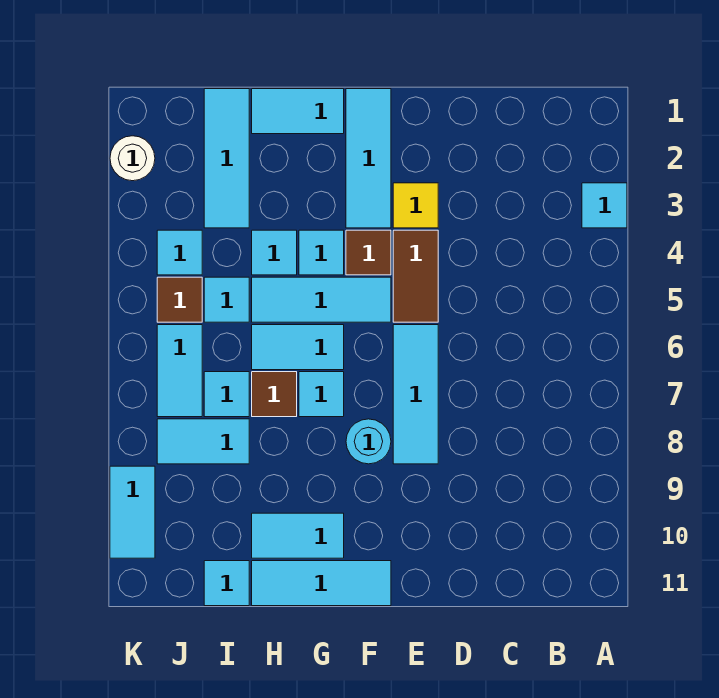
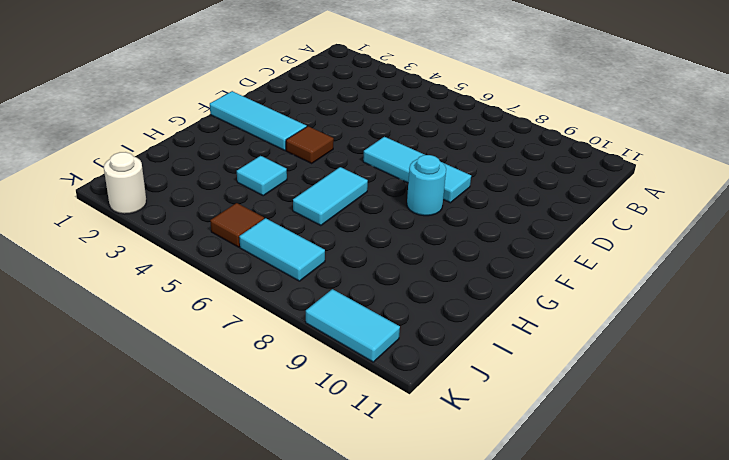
none -> cyan tile A3 level 1
none -> yellow tile E3 level 1
none -> brown tile E4:E5 level 1

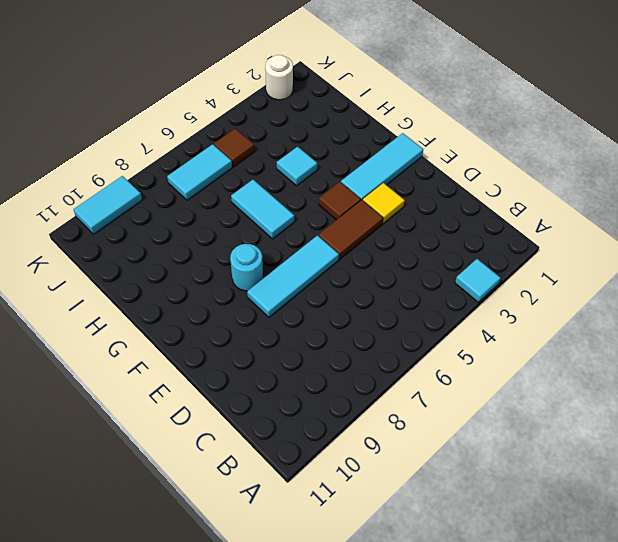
none -> cyan tile F5:H5 level 1
none -> cyan tile F11:H11 level 1
none -> cyan tile G1:H1 level 1

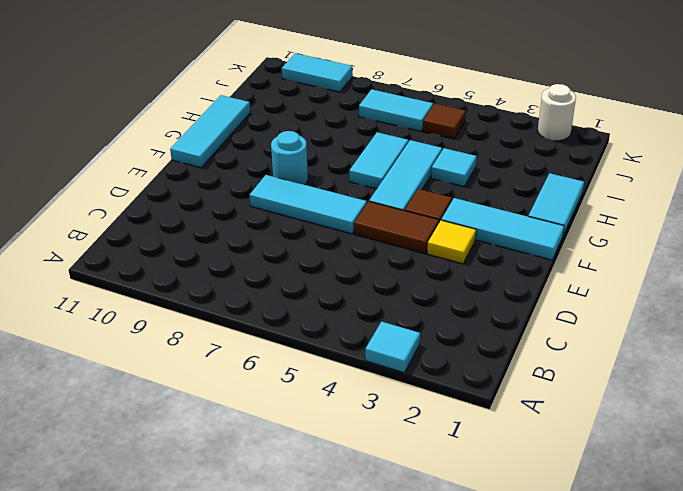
none -> cyan tile G4 level 1
none -> cyan tile G7 level 1
none -> cyan tile G10:H10 level 1

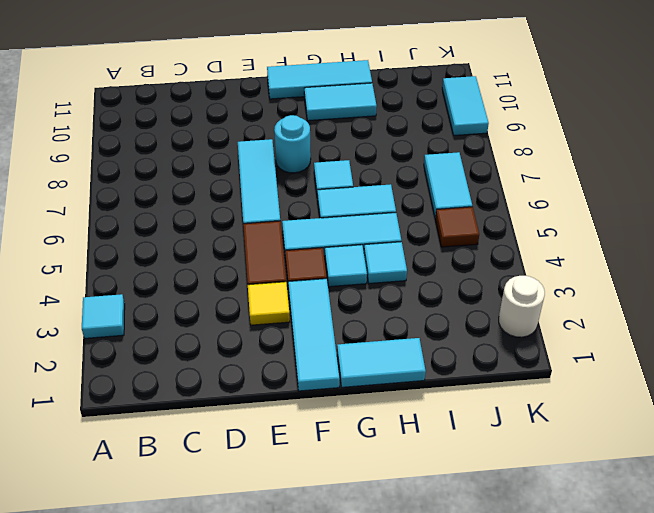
none -> brown tile H7 level 1
none -> cyan tile I1:I3 level 1
none -> cyan tile I5 level 1

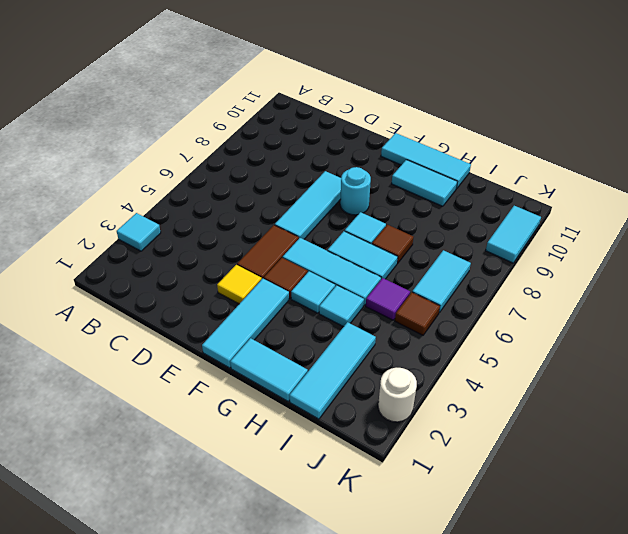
purple tile I5 level 1 -> cyan tile I5 level 1
none -> cyan tile I7 level 1
none -> cyan tile I8:J8 level 1
none -> cyan tile I11 level 1

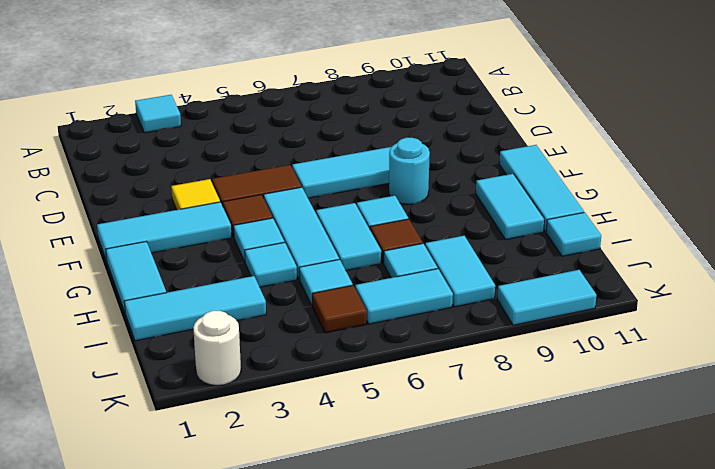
none -> cyan tile J4 level 1

